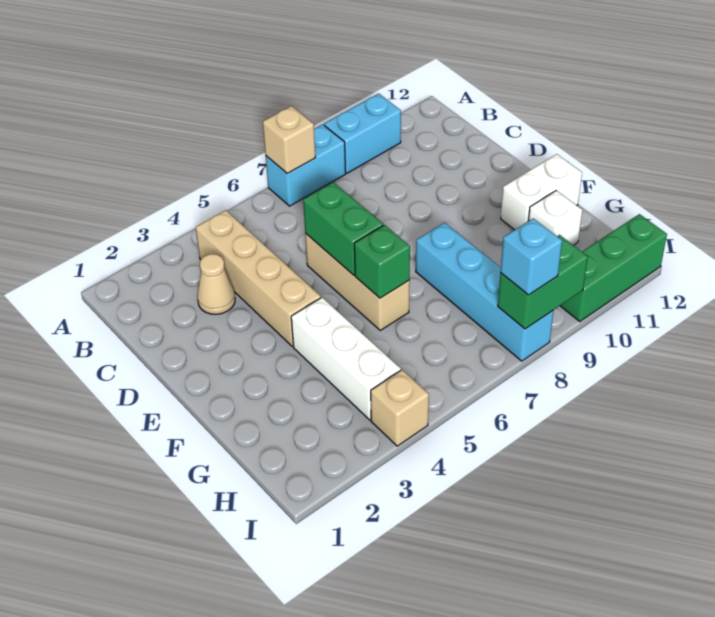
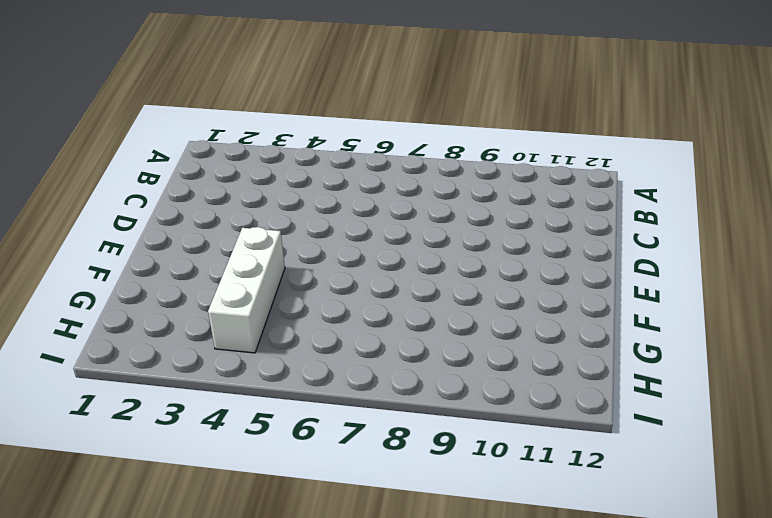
none -> cyan brick A7:A8 level 1
none -> cyan brick A9:A10 level 1
none -> tan brick B4:E4 level 1

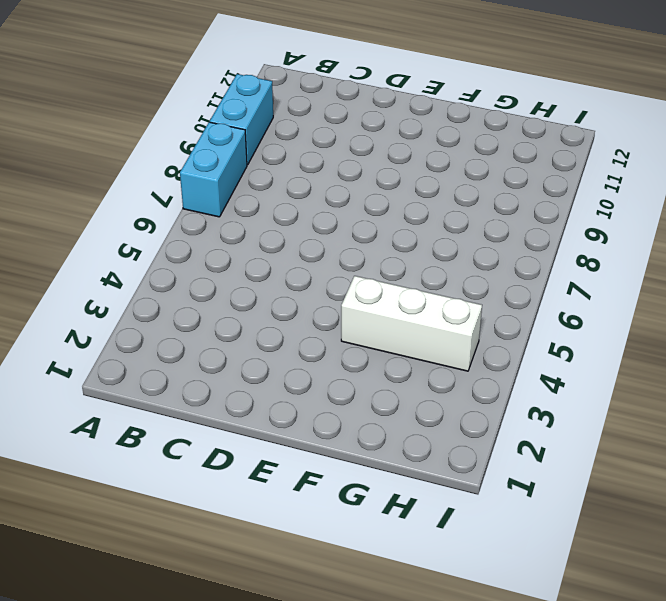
none -> tan brick B4:E4 level 1
none -> tan cone C3 level 1
none -> tan brick D6:F6 level 1

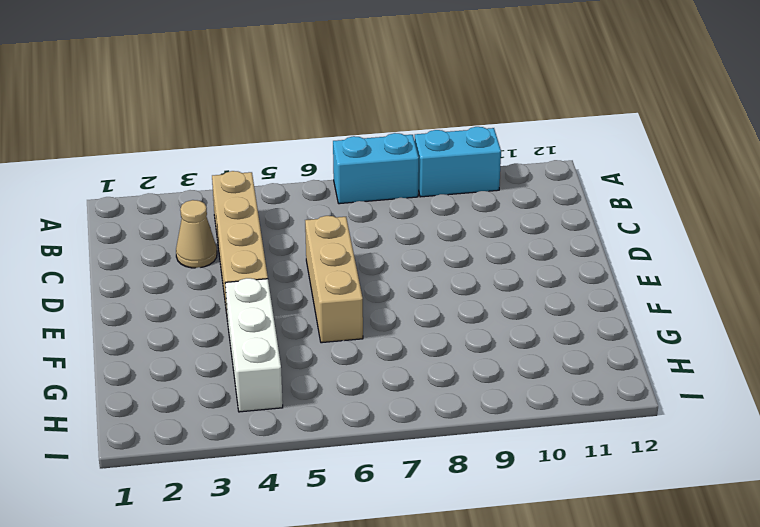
none -> cyan brick F8:I8 level 1
none -> white brick F11:F12 level 1
none -> white brick G11 level 1

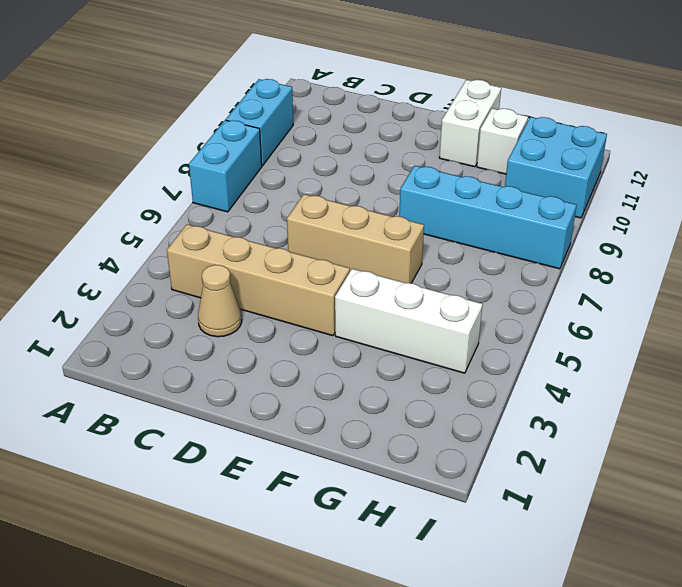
cyan brick H10:I11 level 1 -> green brick I10:I12 level 1
none -> tan brick I4 level 1
none -> tan brick A7 level 2
none -> green brick D6:E6 level 2

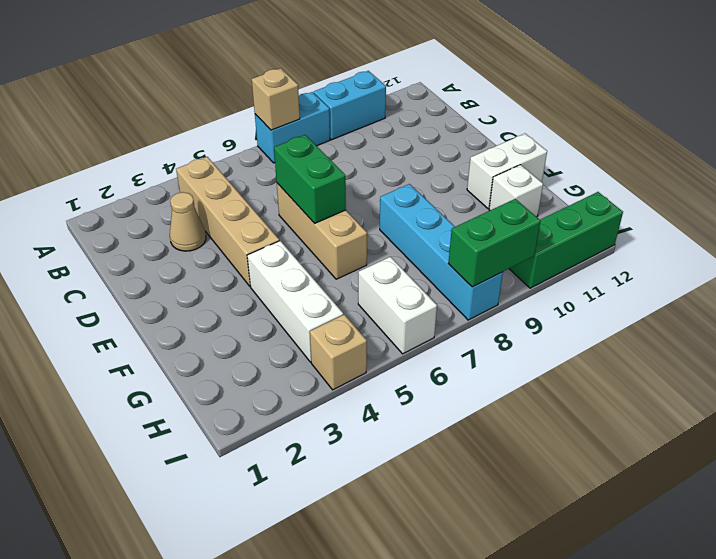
white brick H6:I6 level 1 -> none
none -> green brick F6 level 2
none -> cyan brick I8 level 3

